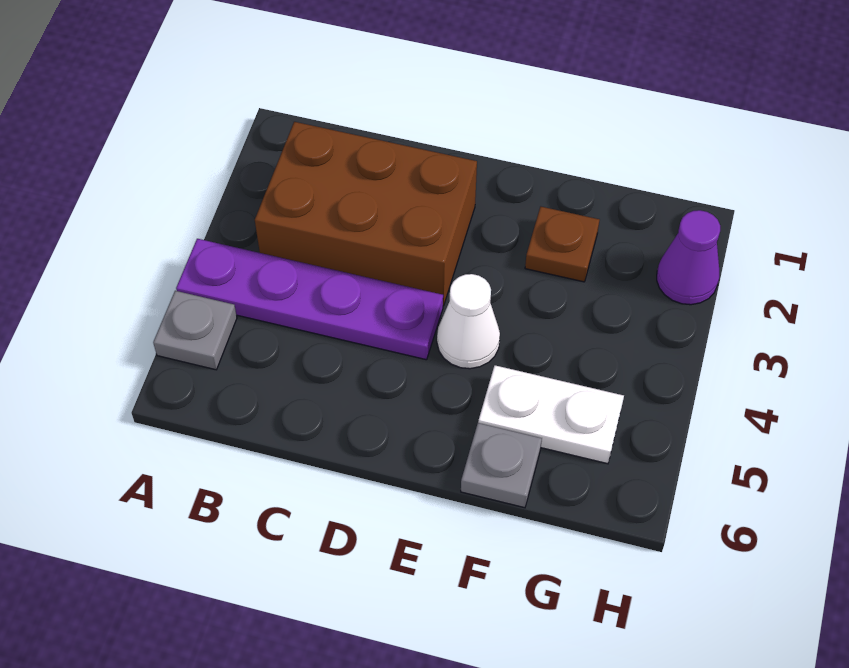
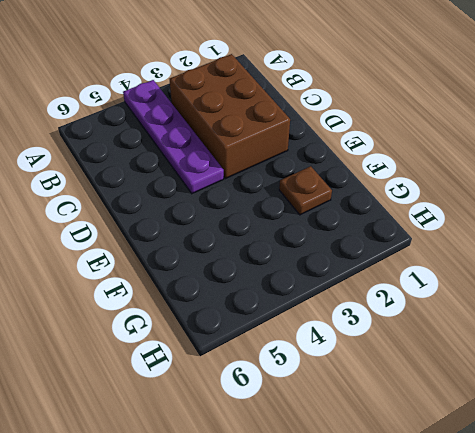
none -> grey plate A5 level 1
none -> white cone E4 level 1

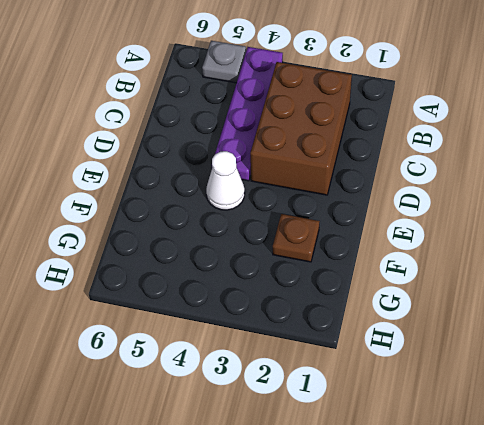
none -> white plate F5:G5 level 1
none -> grey plate F6 level 1

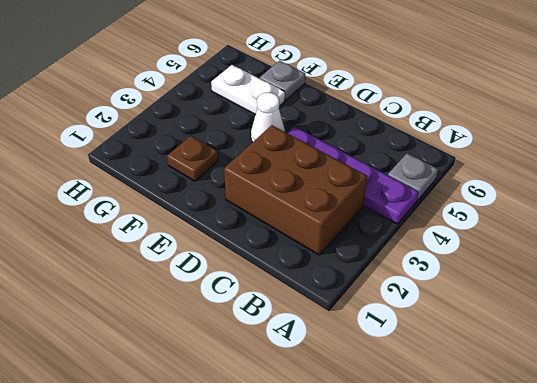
none -> purple cone H2 level 1

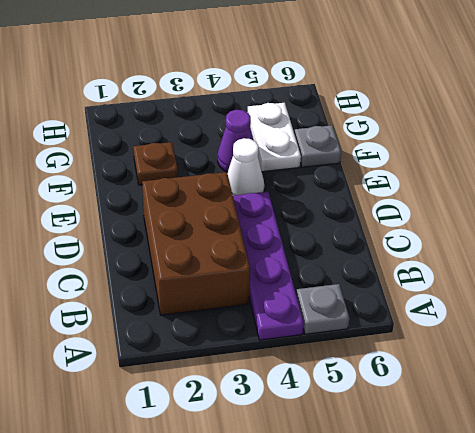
purple cone F4 level 1 -> purple cone H2 level 1

